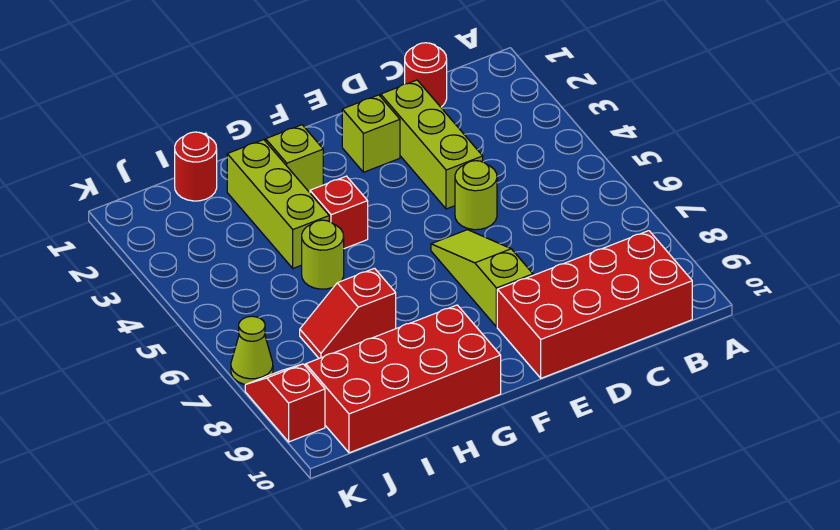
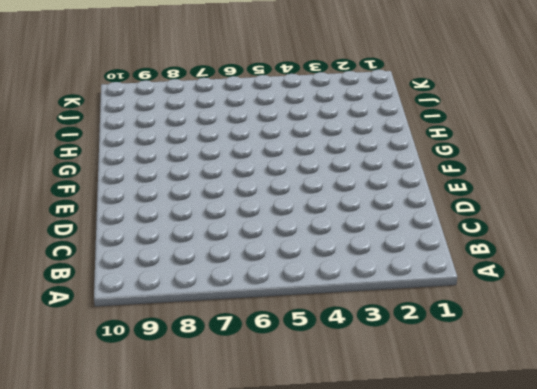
none -> red brick B9:E10 level 1
none -> red round brick C1 level 1
none -> lime brick D2:D4 level 1

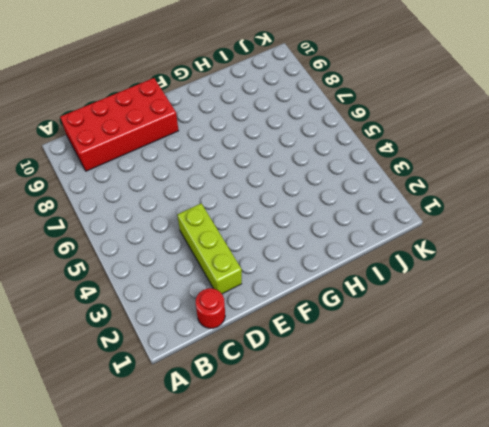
none -> lime round brick D5 level 1
none -> lime brick E2 level 1
none -> lime slope E6:E8 level 1 top 8

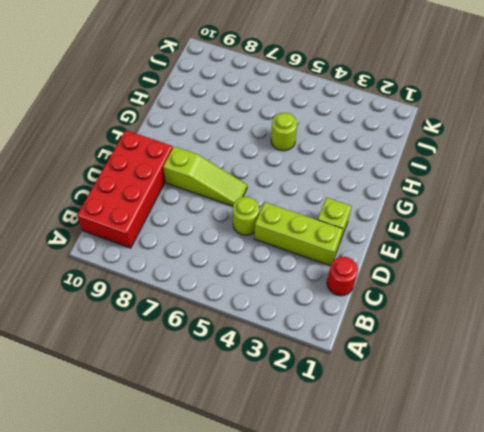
none -> lime brick G2 level 1
none -> red brick G4 level 1
none -> red brick G9:J10 level 1

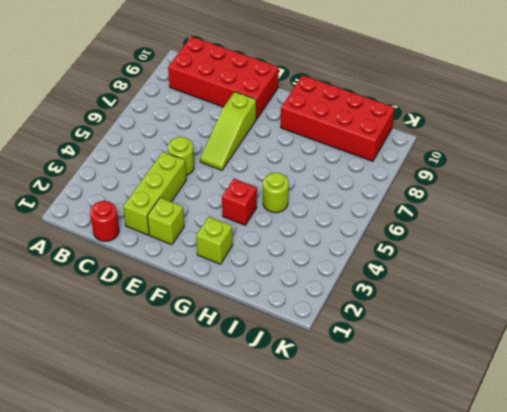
none -> lime brick H2:H4 level 1
none -> red slope H7:I7 level 1 top H
none -> red round brick I1 level 1

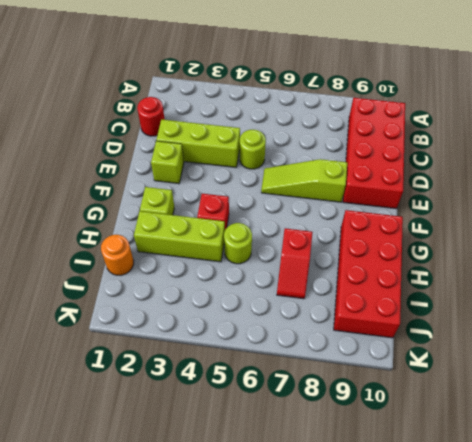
orange round brick I1 level 1 -> red round brick I1 level 1
none -> lime cone K7 level 1
none -> red slope K8:K9 level 1 top 9

